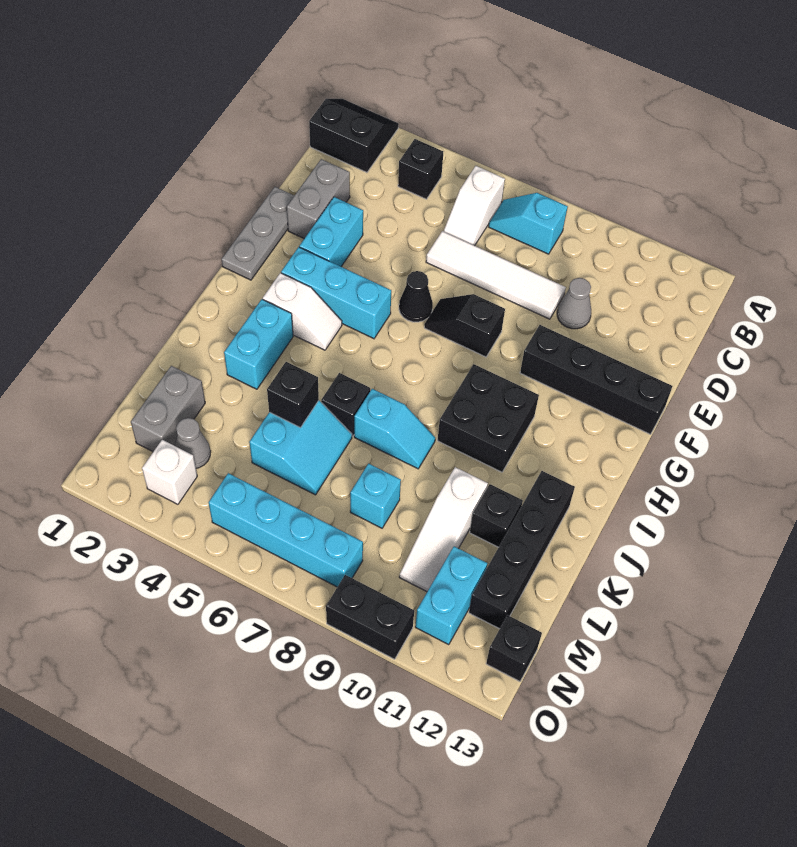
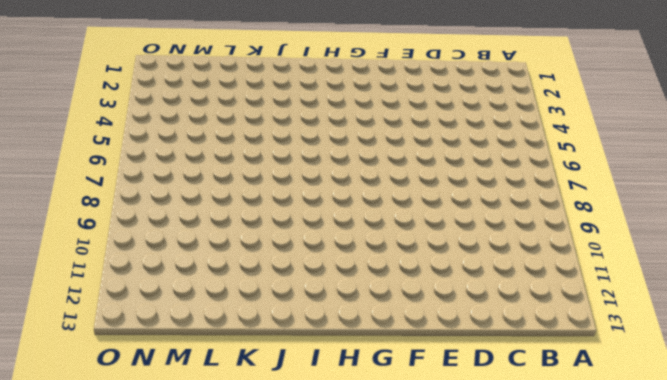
none -> black slope A1:B2 level 1 top B
none -> black brick B4 level 1
none -> white slope B6:C6 level 1 top B
none -> cyan slope B7:B8 level 1 top 8

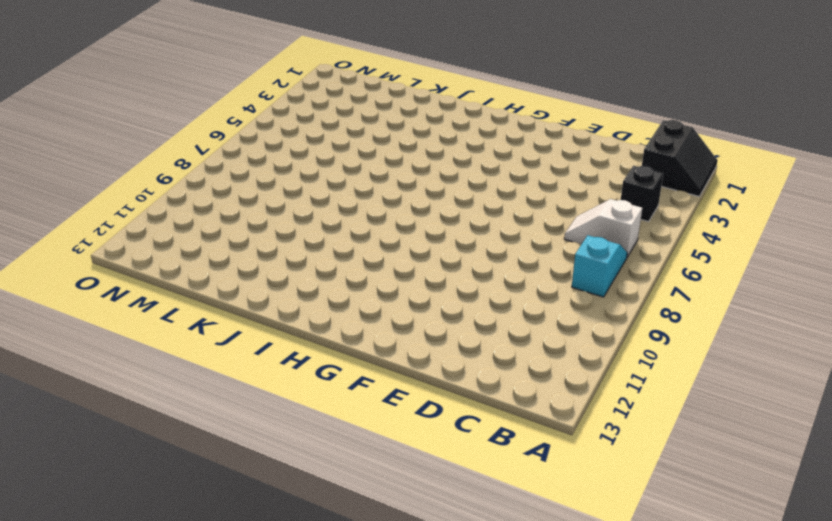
none -> grey brick D2:E2 level 1
none -> white tile D6:D9 level 1
none -> grey cone D10 level 1
none -> grey plate E1:G1 level 1

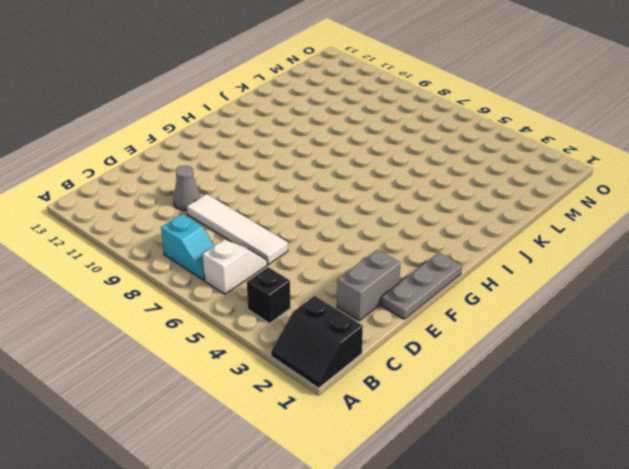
none -> cyan brick E3:F3 level 1
none -> black cone F6 level 1
none -> black slope F7:F8 level 1 top 8
none -> black brick F10:F13 level 1

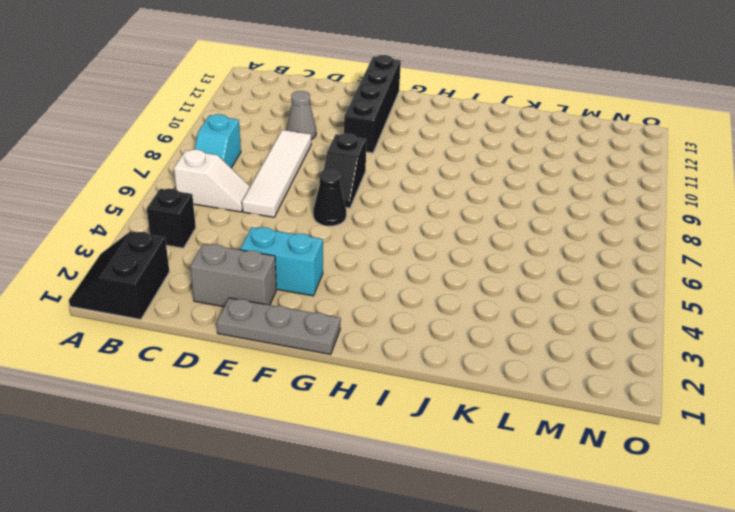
none -> cyan brick G3:G5 level 1
none -> white slope H3:H4 level 1 top 3
none -> black brick H9:I10 level 1
none -> cyan brick I3:J3 level 1

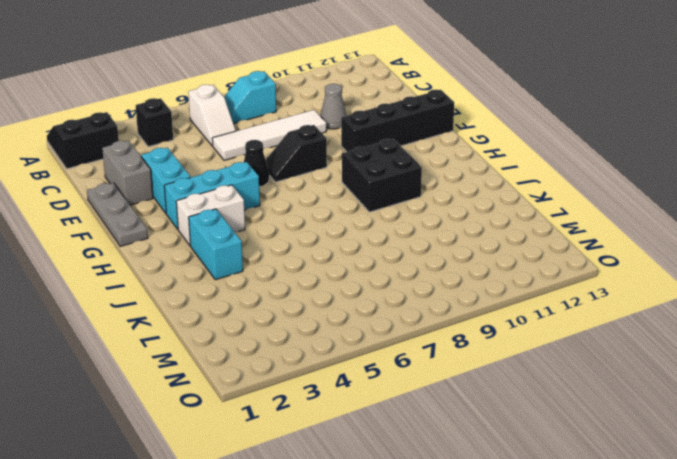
white brick H3:H4 level 1 -> white slope H3:H4 level 1 top 3
none -> black brick J6 level 1
none -> cyan slope J7:J8 level 1 top 7
none -> black brick J12:M12 level 1
none -> cyan slope K5:L6 level 1 top 5

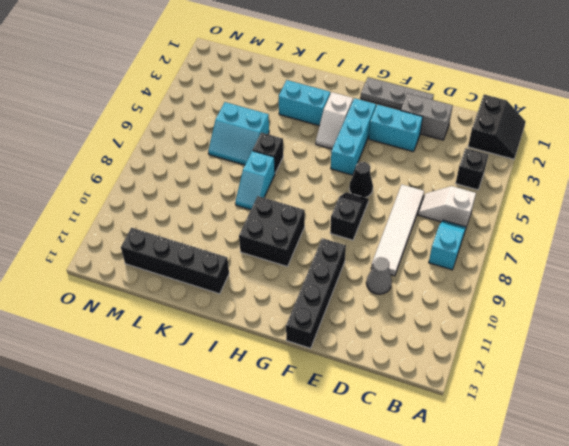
none -> white slope K10:M10 level 1 top K
none -> black brick K11 level 1
none -> grey brick L2:M2 level 1
none -> cyan brick L8 level 1

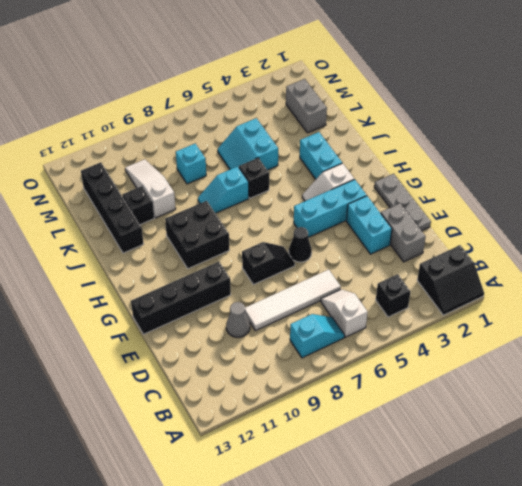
none -> grey cone M3 level 1
none -> cyan brick M11:N11 level 1
none -> white brick N3 level 1
none -> cyan brick N5:N8 level 1

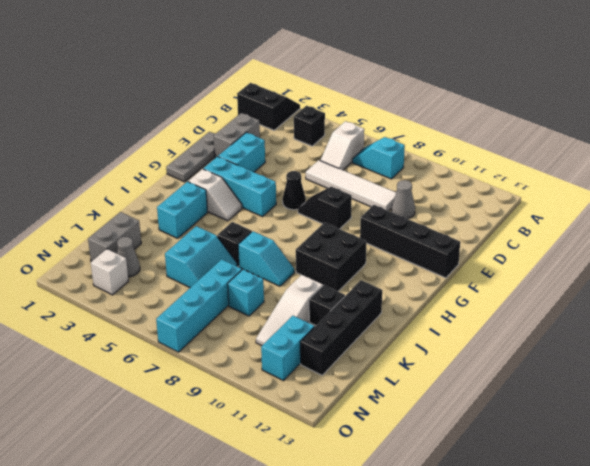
cyan brick L7:O7 level 1 -> cyan brick N5:N8 level 1
none -> black brick N13 level 1
none -> black brick O9:O10 level 1
none -> black brick K5 level 2

